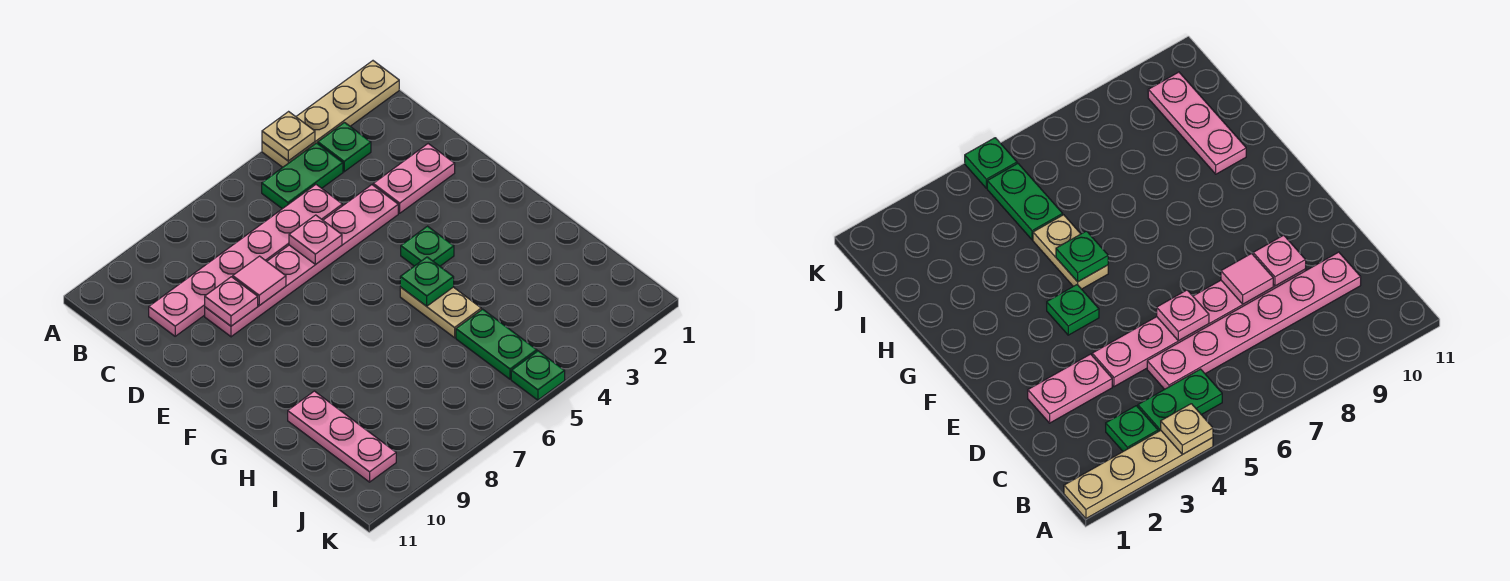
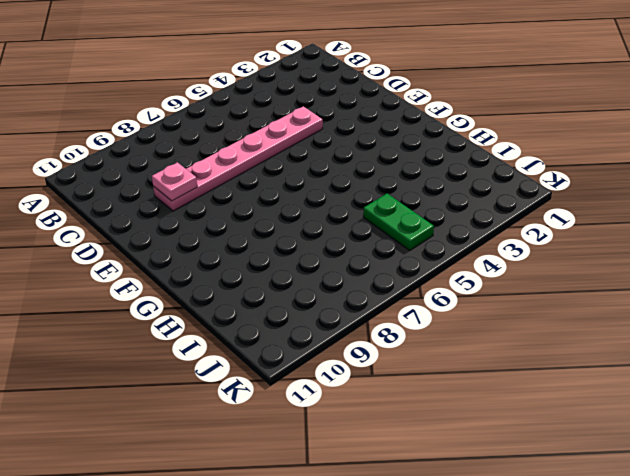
none -> tan plate A1:A4 level 1
none -> green plate B3 level 1
none -> green plate B4:B5 level 1

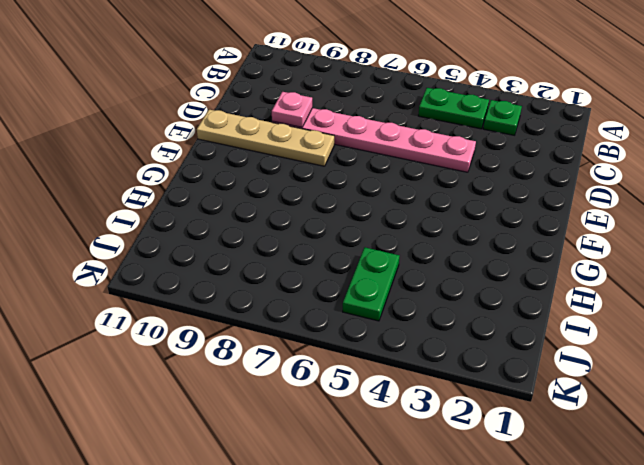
tan plate E8:E11 level 1 -> tan plate A1:A4 level 1
none -> pink plate C5:C10 level 1
none -> pink plate D2:D3 level 1
none -> green plate F4 level 1

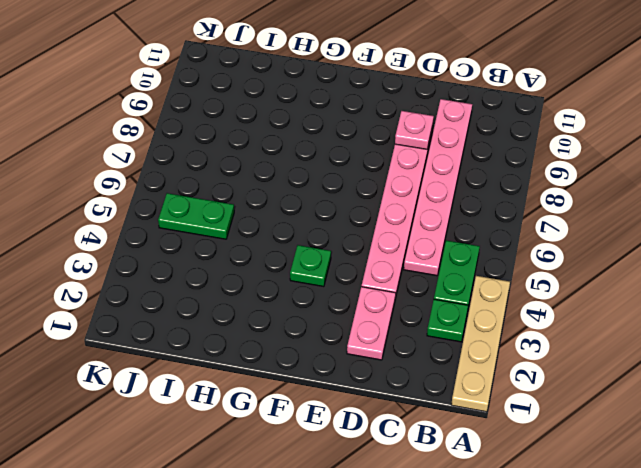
none -> tan plate G5:H5 level 1
none -> pink plate H10:J10 level 1
none -> green plate K5 level 1

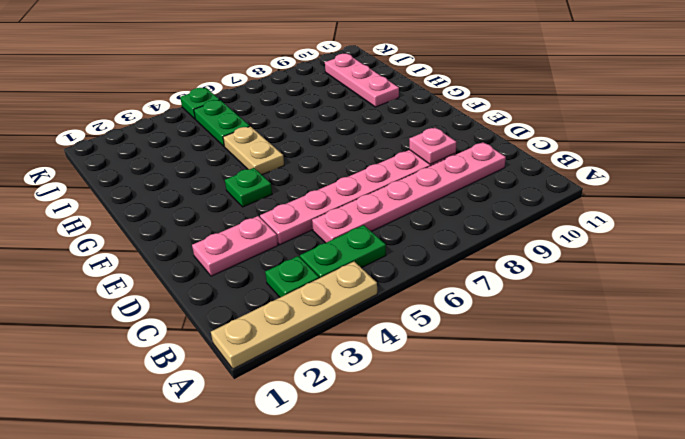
none -> tan plate A4 level 2
none -> pink plate D6 level 2
none -> pink tile D8 level 2

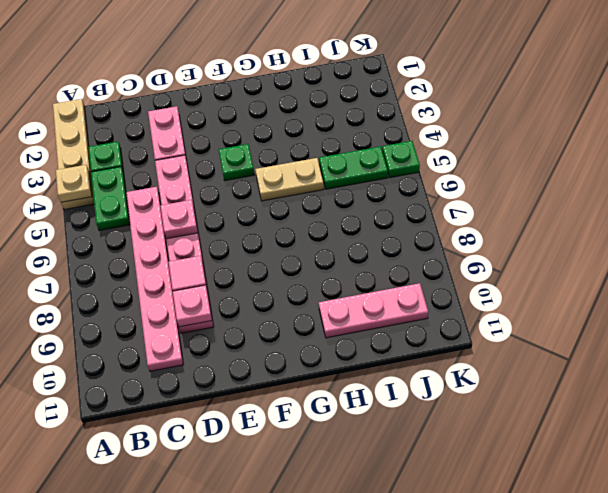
none -> green plate G5 level 2

